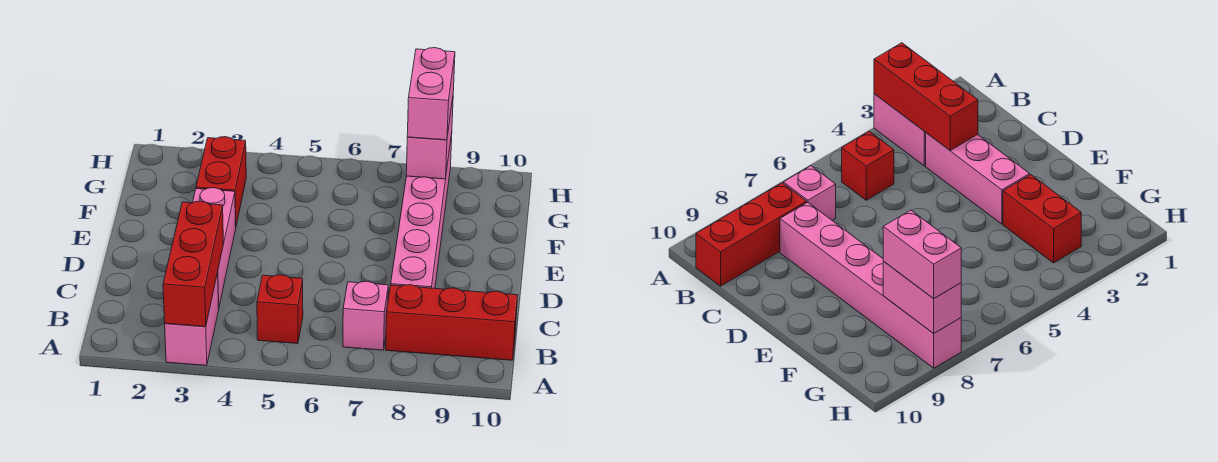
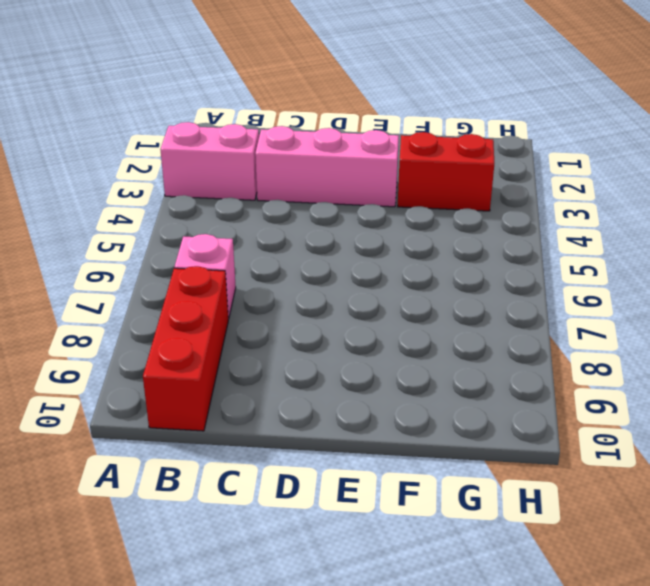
none -> red brick B5 level 1
none -> pink brick C8:H8 level 1

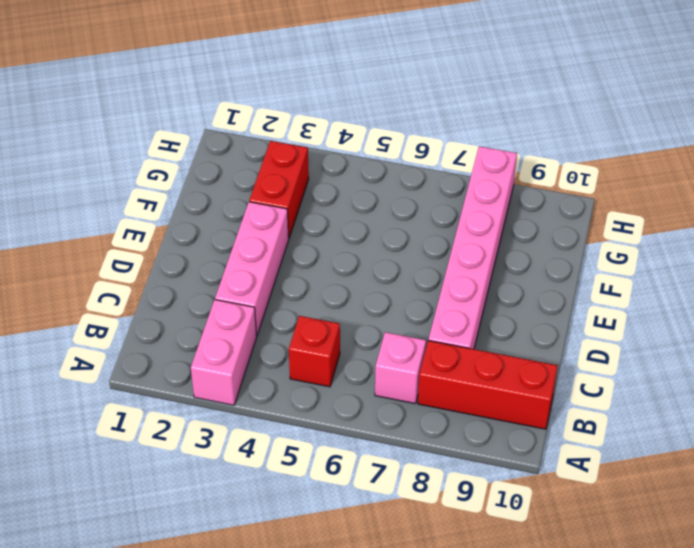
none -> red brick A3:C3 level 2
none -> pink brick G8:H8 level 2

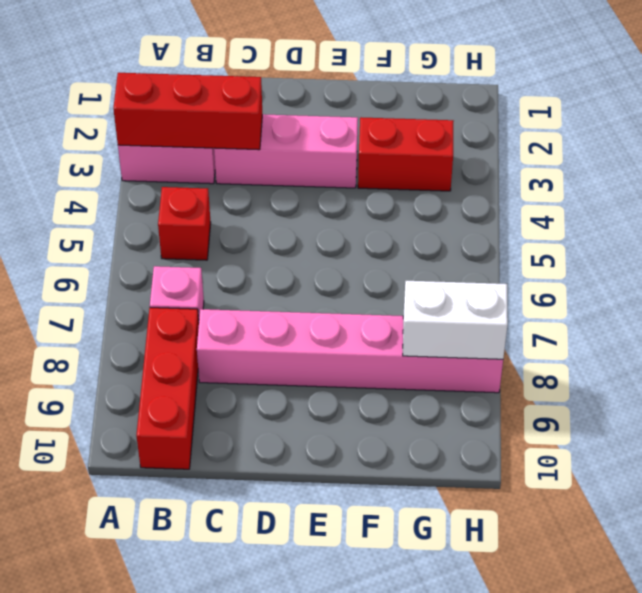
white brick G8:H8 level 2 -> pink brick G8:H8 level 2
none -> pink brick G8:H8 level 3

